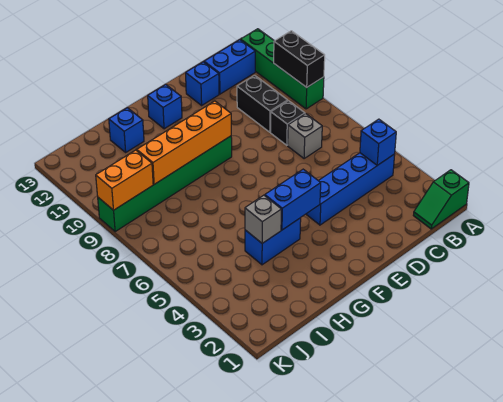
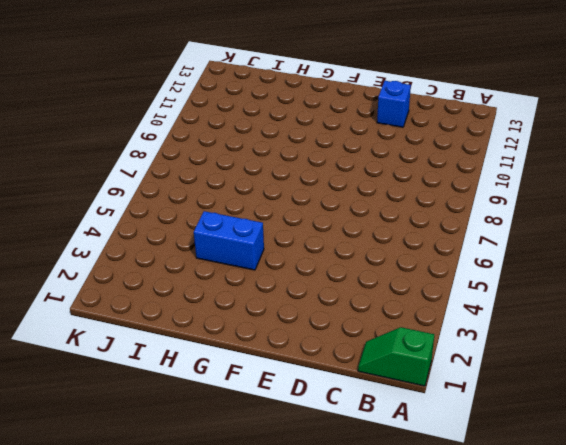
none -> green brick A9:A12 level 1
none -> blue brick B4:E4 level 1
none -> blue brick B12:C12 level 1

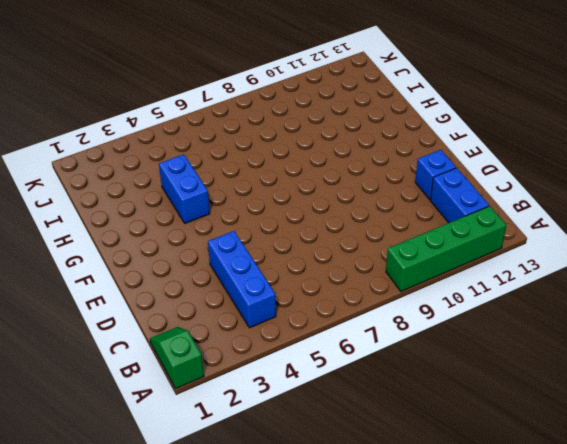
blue brick B4:D4 level 1 -> blue brick B4:E4 level 1
none -> grey brick C7 level 1
none -> black brick C8 level 1
none -> black brick C9:C10 level 1

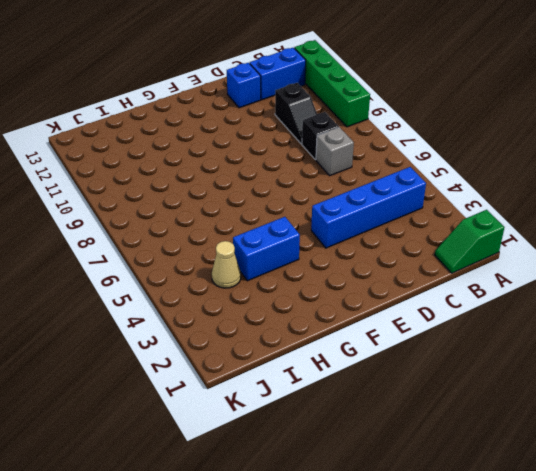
black slope C9:C10 level 1 top 10 -> black brick C9:C10 level 1
tan cone I4 level 1 -> none
none -> green brick F9:K9 level 1
none -> blue brick F12 level 1
none -> blue brick H12 level 1

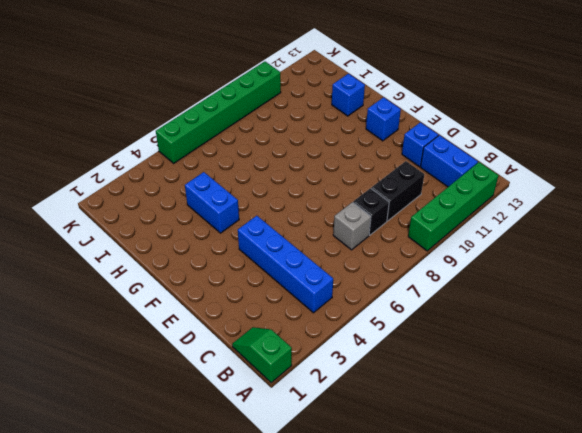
green brick K5:K10 level 1 -> green brick F9:K9 level 1
none -> black brick A9:A10 level 2
none -> blue brick B4 level 2
none -> blue brick F4:G4 level 2

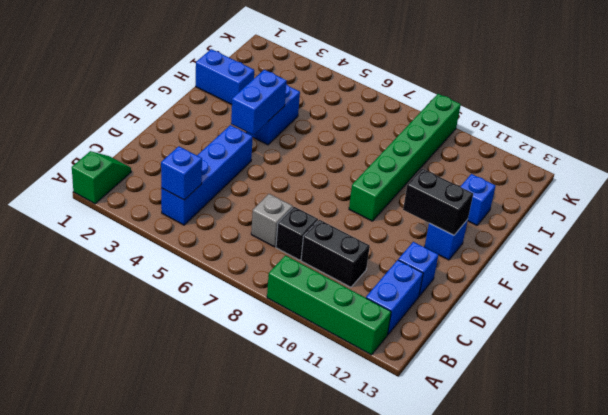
black brick F11:F12 level 2 -> black brick A9:A10 level 2
blue brick H1:H2 level 1 -> none
none -> orange brick F9:I9 level 2
none -> grey brick H4 level 2
none -> orange brick J9:K9 level 2

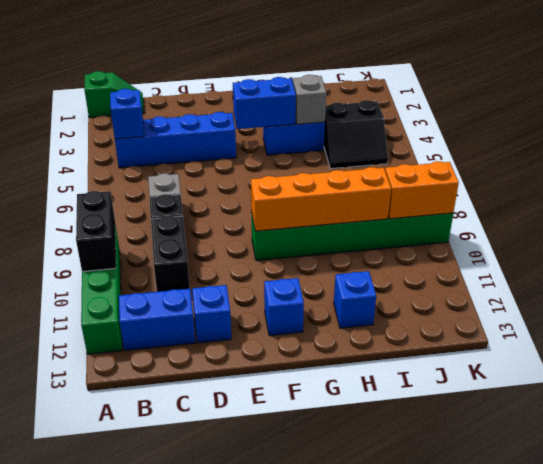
black slope I4:J5 level 1 top 4 -> none

